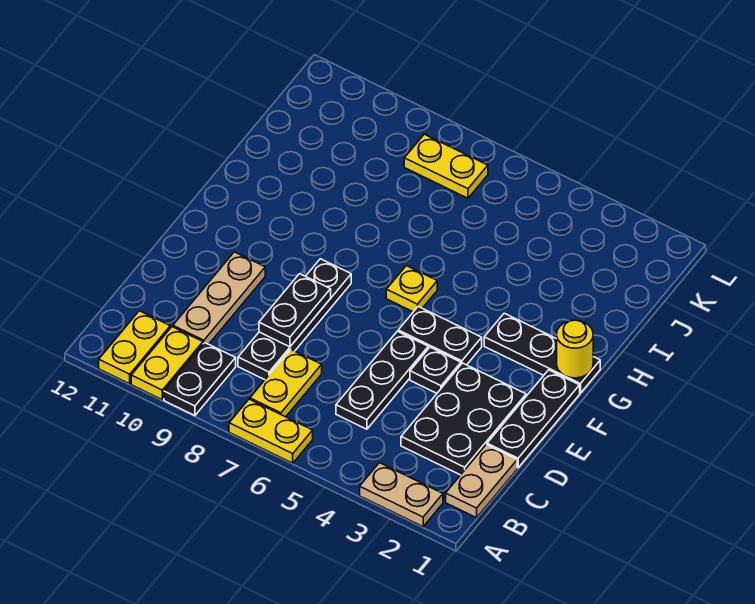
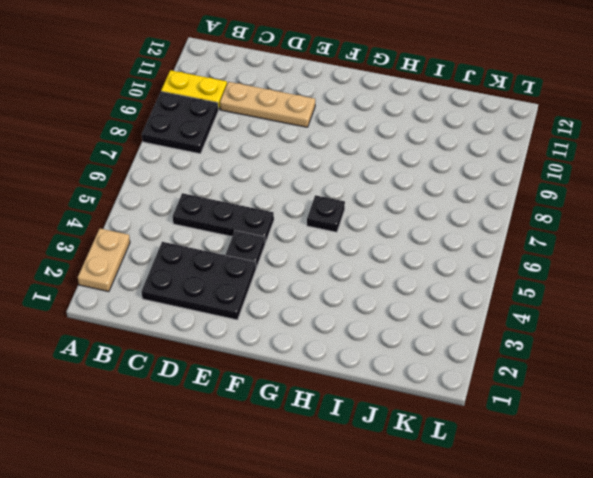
black plate A8:B9 level 1 -> black plate A9:B9 level 1
black plate G6 level 1 -> yellow plate G6 level 1
none -> yellow plate A6:A7 level 1
none -> yellow plate A11:B11 level 1
none -> tan plate B1:C1 level 1

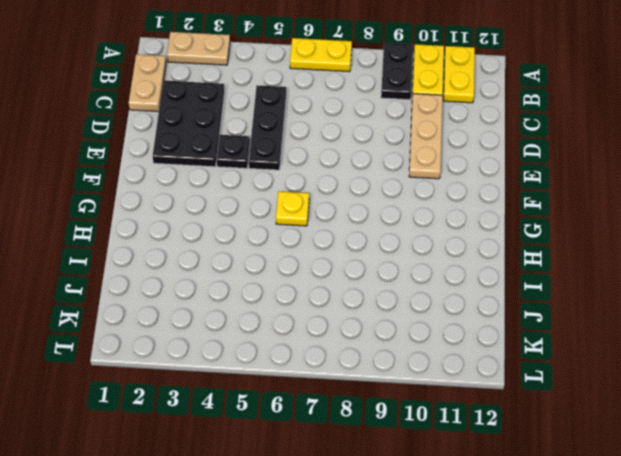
none -> yellow plate B7:C7 level 1
none -> black plate C8:F8 level 1
none -> black plate D1:F1 level 1

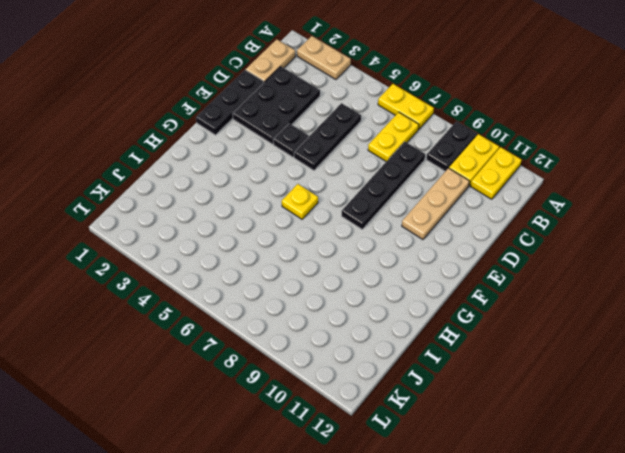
none -> black plate F4:F5 level 1
none -> black plate G1:G3 level 1
none -> yellow plate K7:K8 level 1

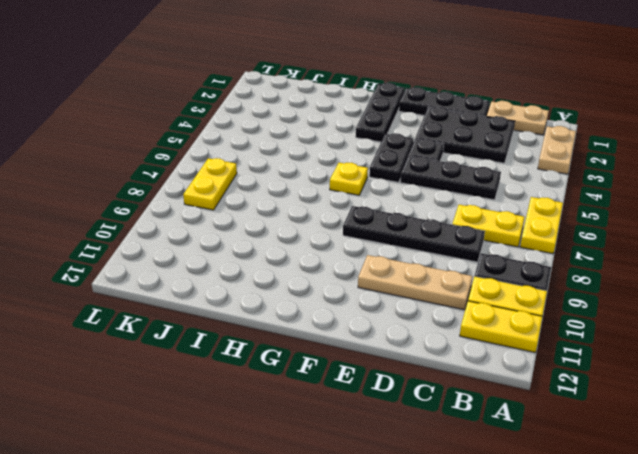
none -> black plate D8:E8 level 2
none -> yellow round brick G1 level 2

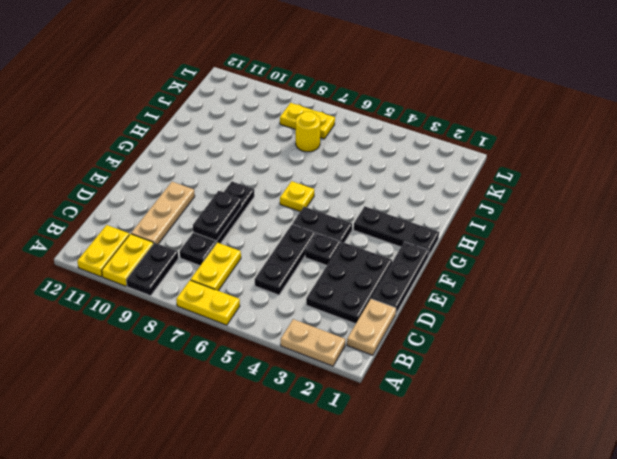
yellow round brick J7 level 1 -> yellow round brick G1 level 2

